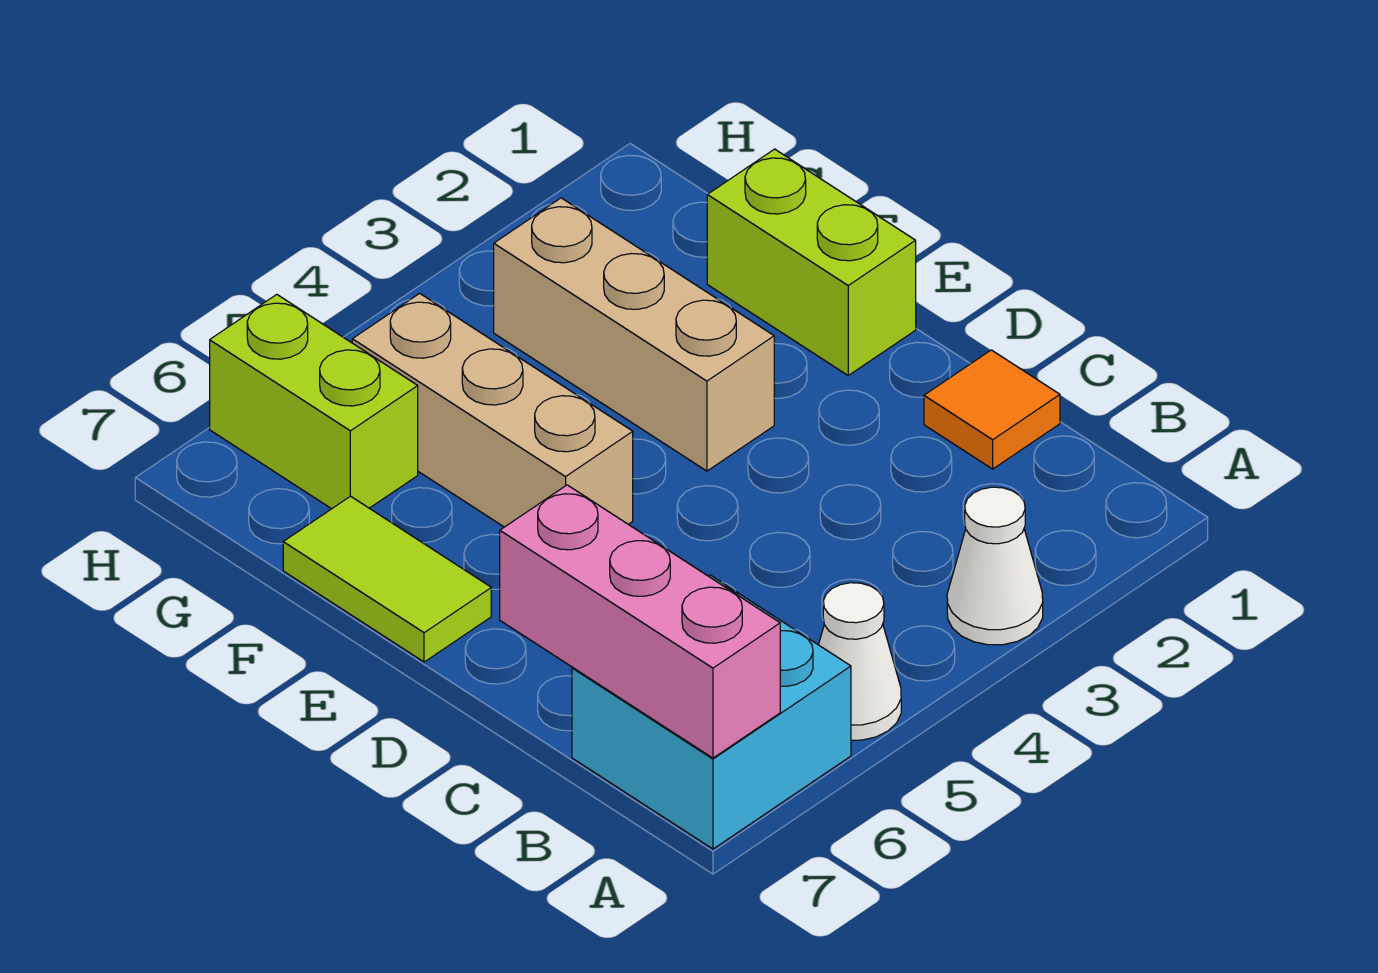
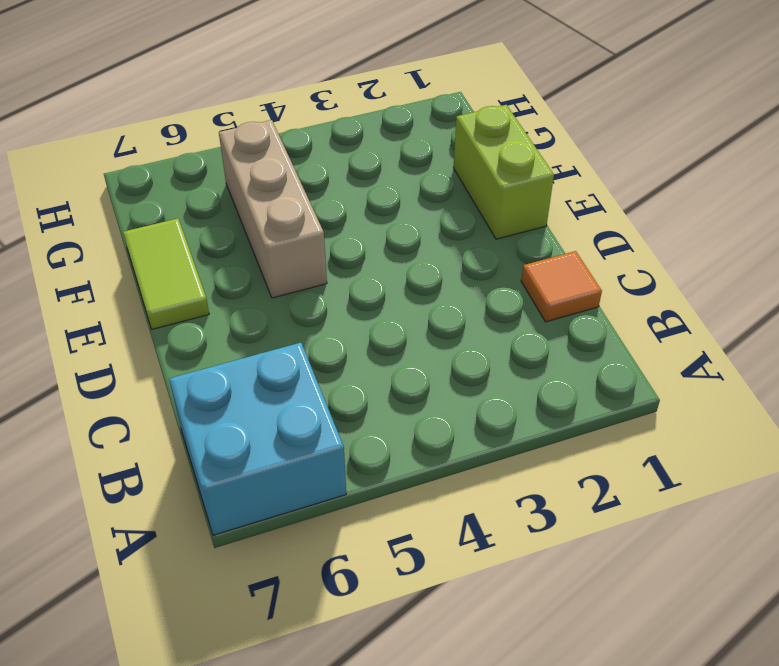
none -> white cone A3 level 1
none -> white cone A5 level 1

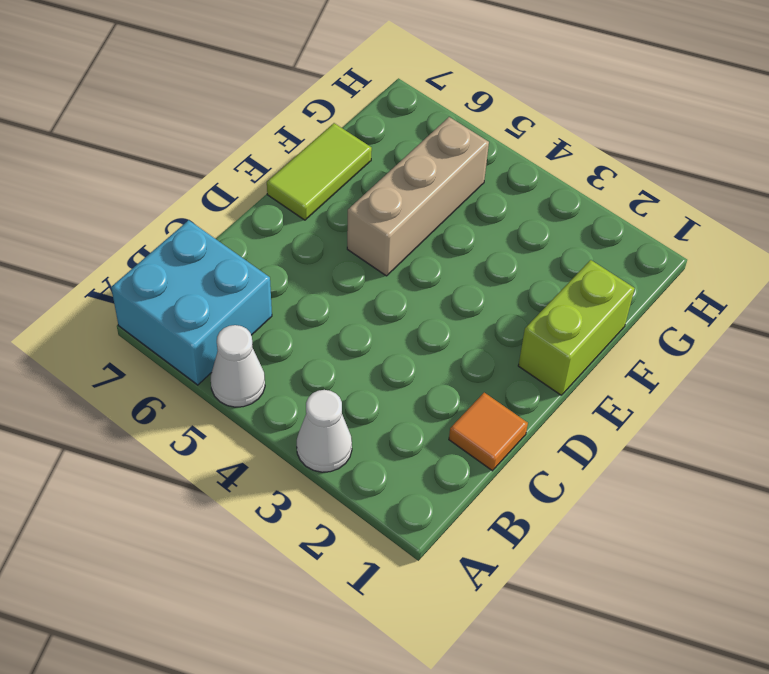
none -> tan brick E3:G3 level 1
none -> lime brick G6:H6 level 1

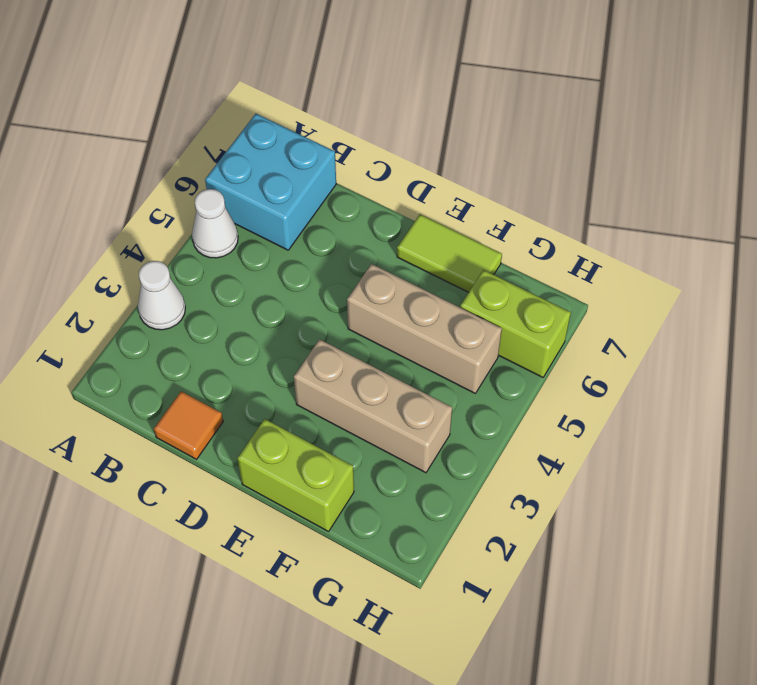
none -> pink brick A7:C7 level 2

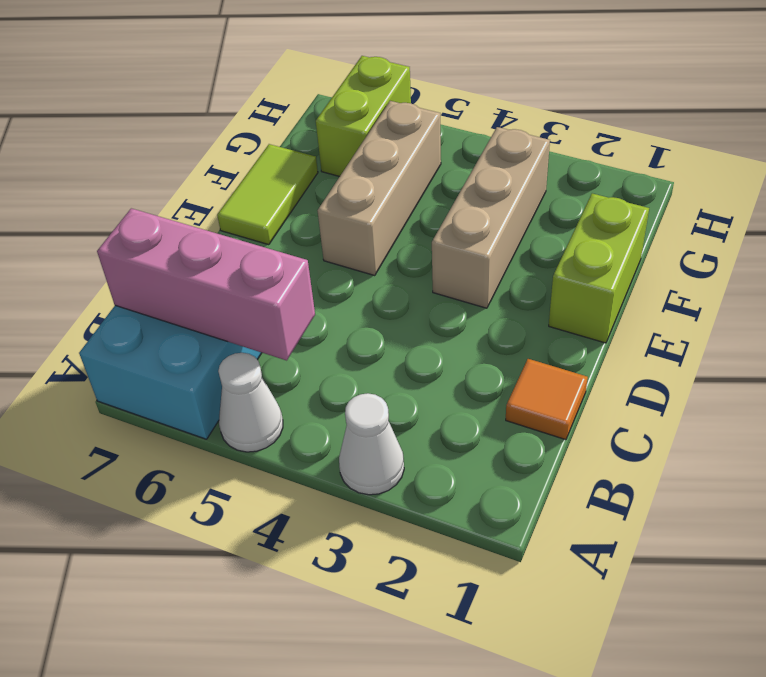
pink brick B5:B7 level 2 -> pink brick A7:C7 level 2

